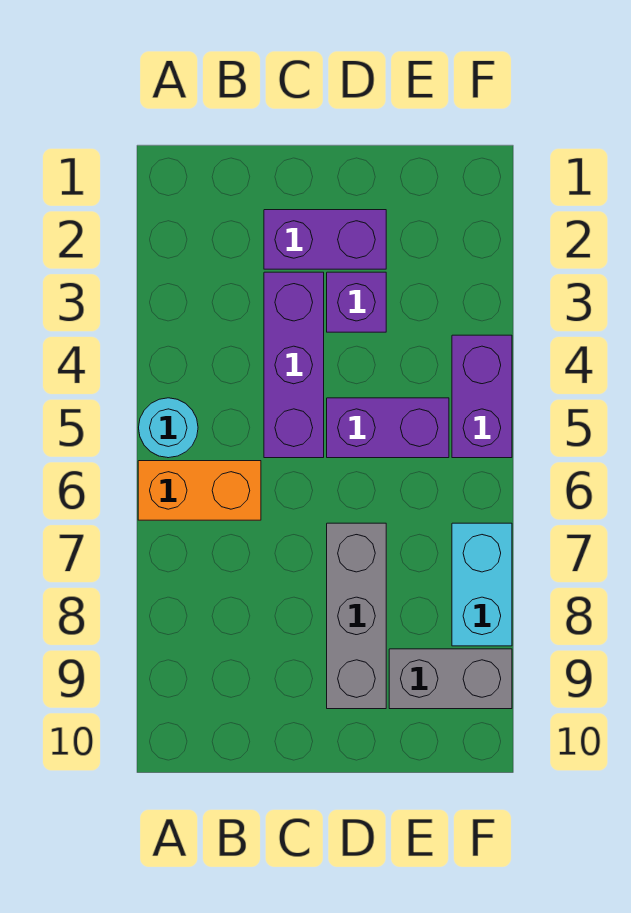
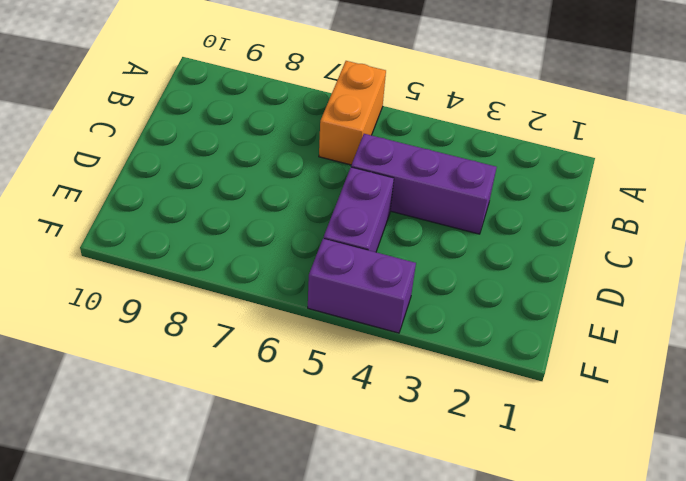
none -> cyan round brick A5 level 1
none -> purple brick C2:D2 level 1

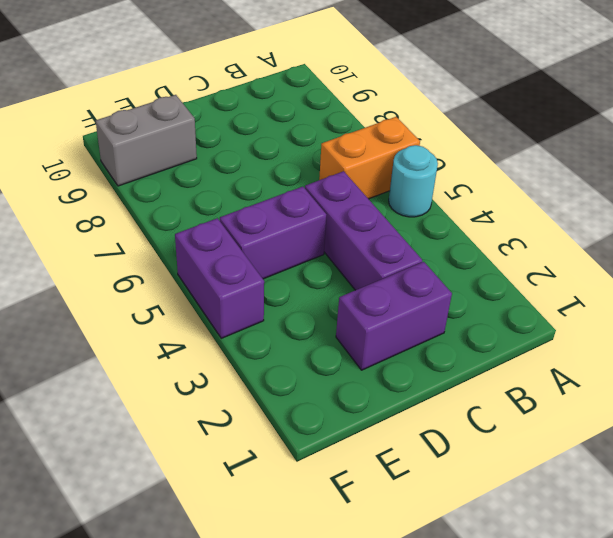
none -> purple brick D3 level 1
none -> grey brick D7:D9 level 1

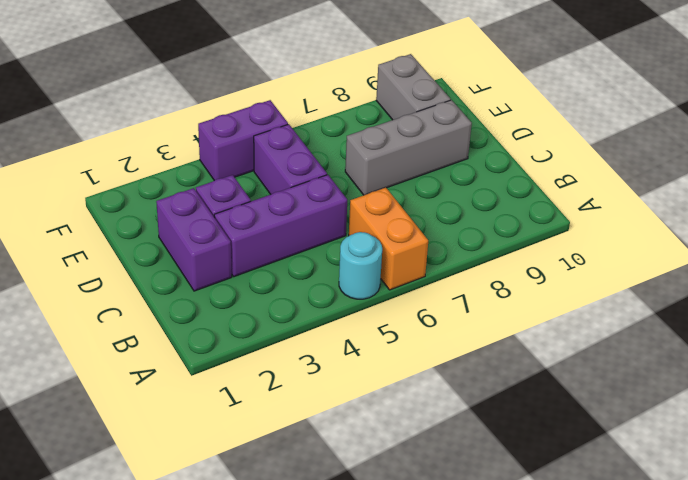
none -> cyan brick F7:F8 level 1

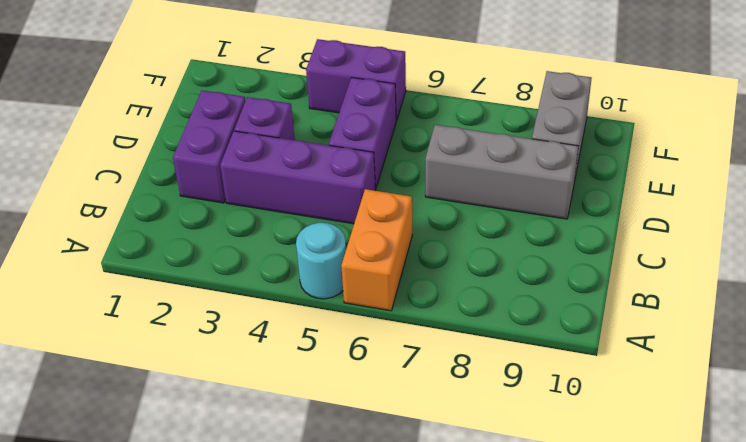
none -> cyan brick F7:F8 level 1

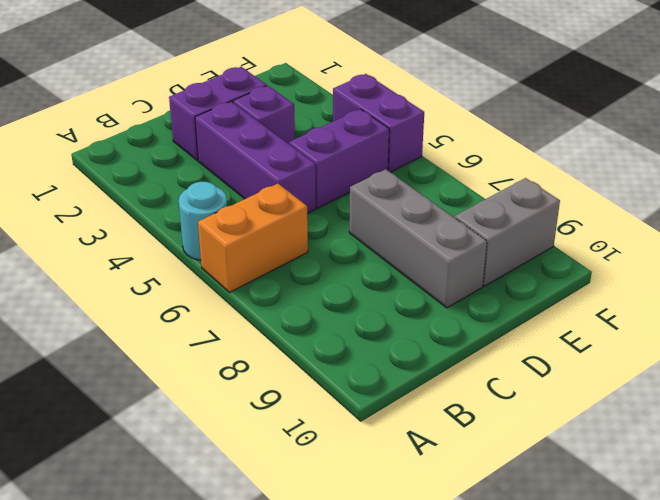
none -> cyan brick F7:F8 level 1

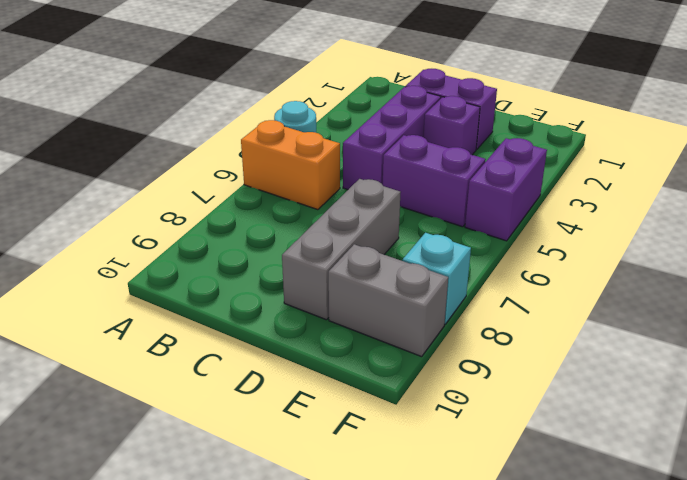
cyan brick F8 level 1 -> cyan brick F7:F8 level 1

